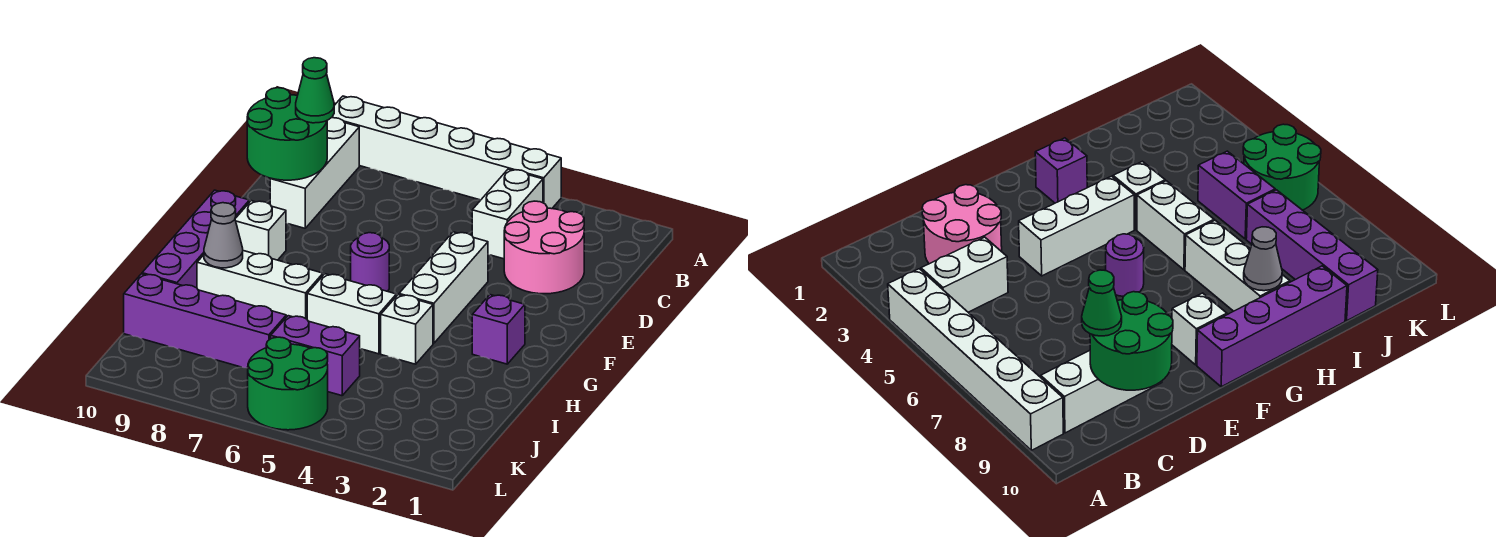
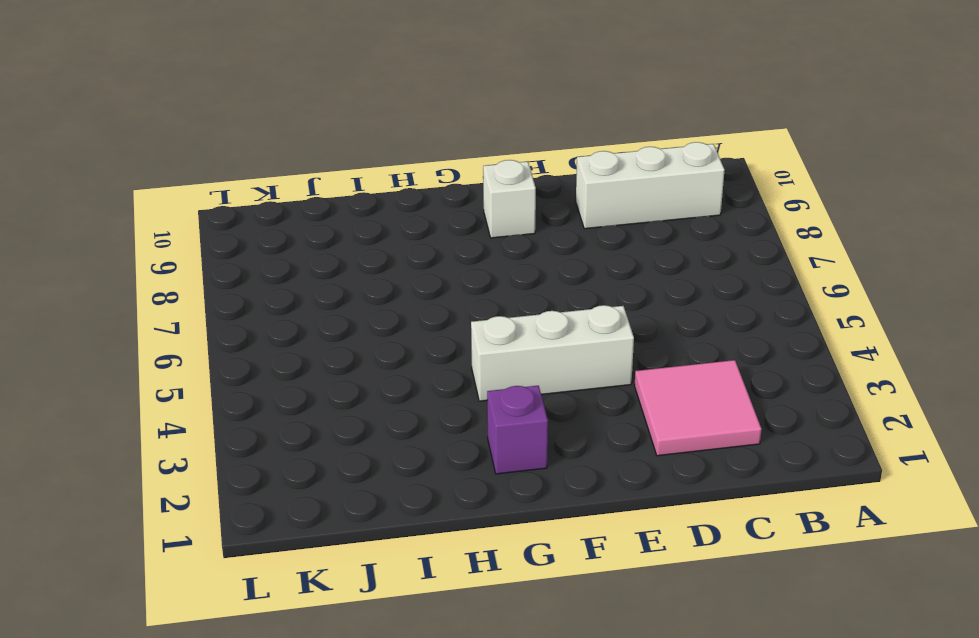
pink tile C2:D3 level 1 -> pink round brick C2:D3 level 1
none -> white brick A4:A9 level 1
none -> white brick B4:C4 level 1
none -> purple round brick F6 level 1

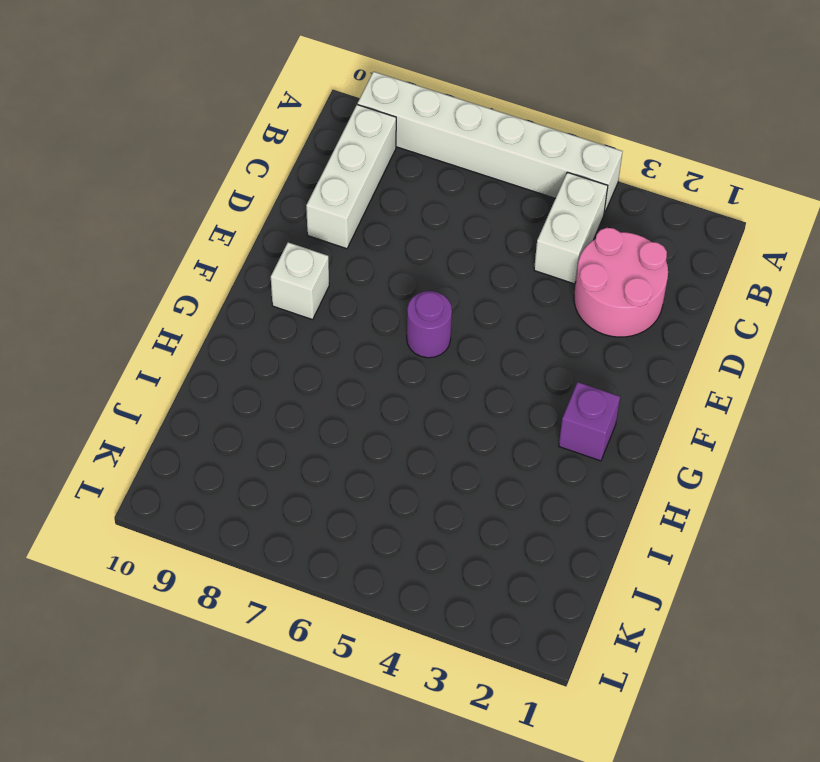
none -> white brick E4:G4 level 1
none -> purple brick F10:I10 level 1
none -> white brick H4 level 1

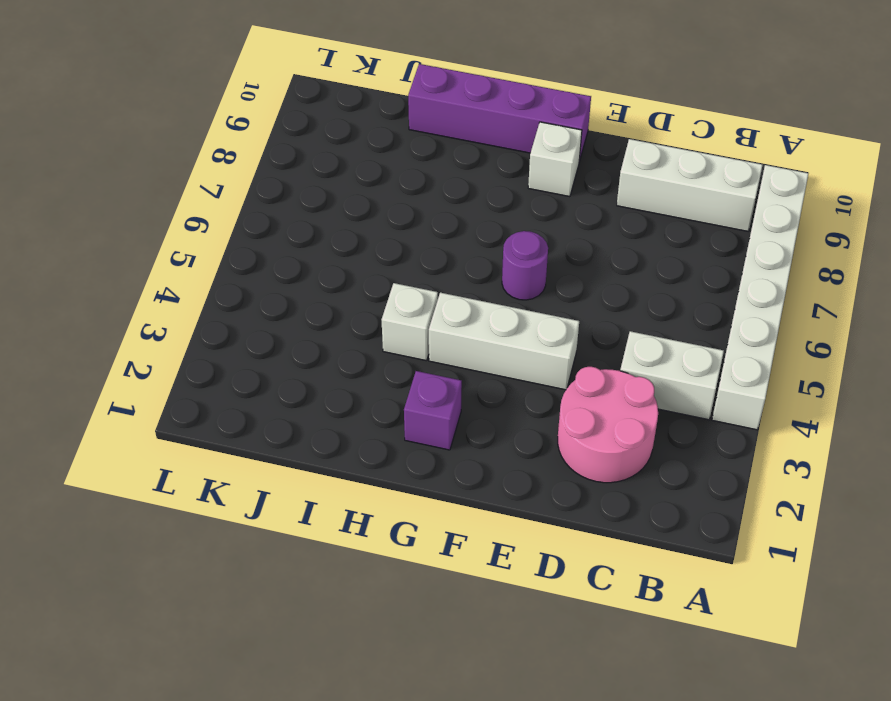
none -> white brick H5:H6 level 1
none -> white brick H7:H9 level 1
none -> purple brick J5:J6 level 1

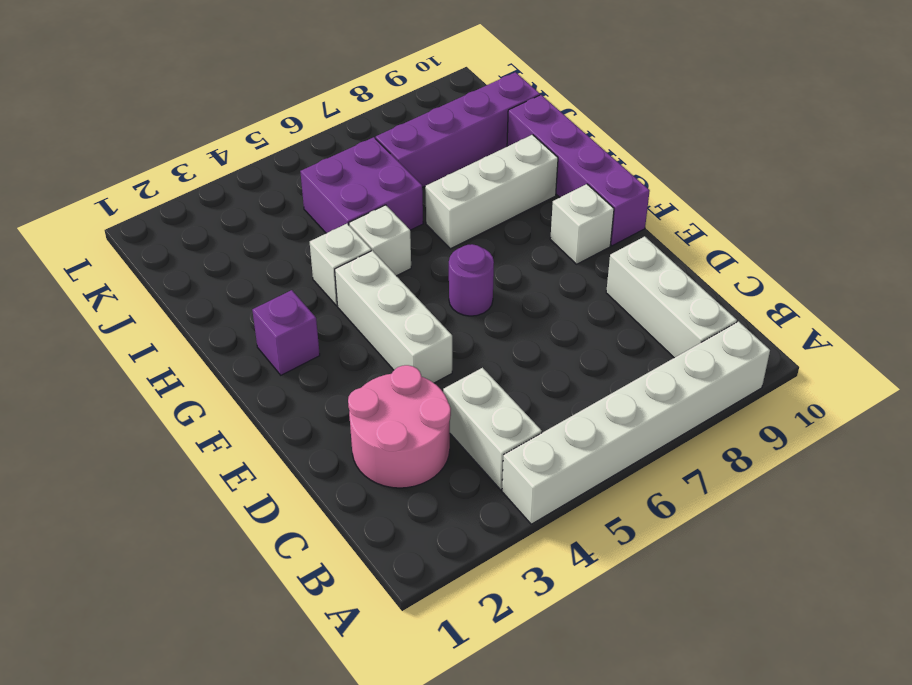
white brick H5 level 1 -> white brick H5:H6 level 1
purple brick I5:J6 level 1 -> purple brick J5:J6 level 1
none -> green round brick K5:L6 level 1
none -> green round brick C9:D10 level 2
none -> grey cone H9 level 2

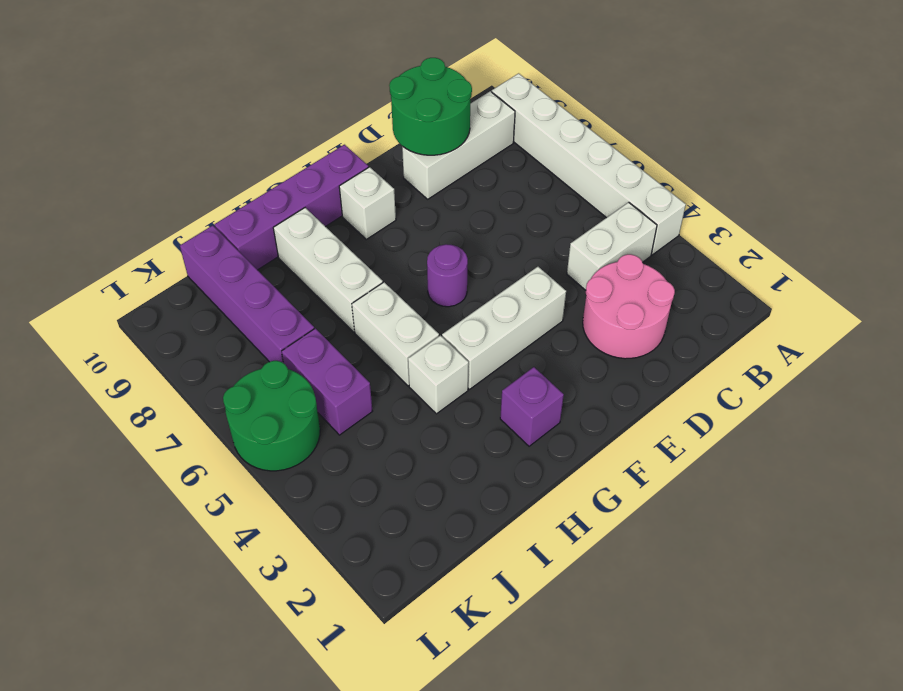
none -> grey cone H9 level 2
none -> green cone C9 level 3

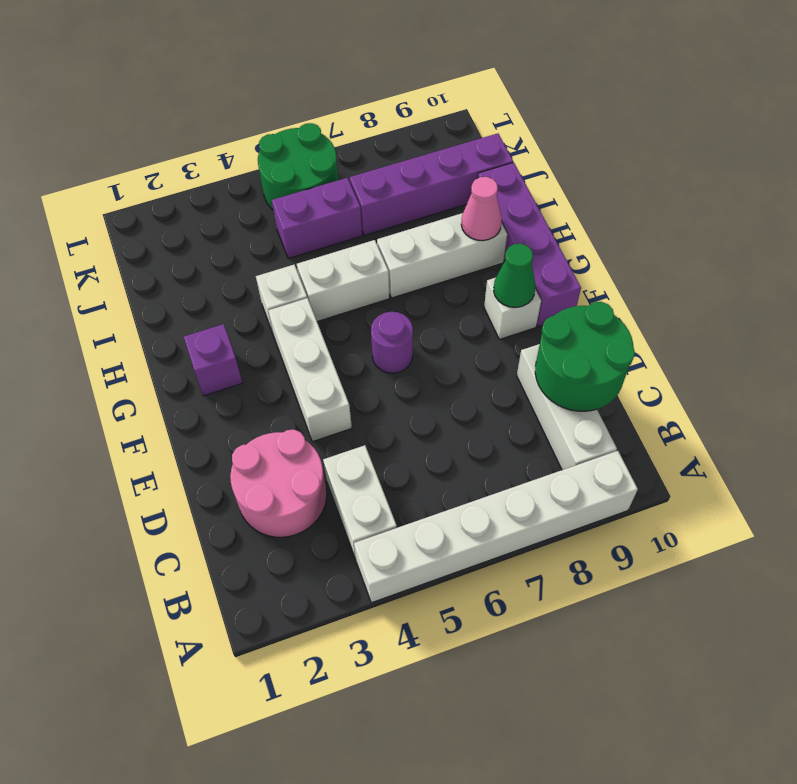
green cone F9 level 2 -> green cone C9 level 3
pink cone H9 level 2 -> grey cone H9 level 2

